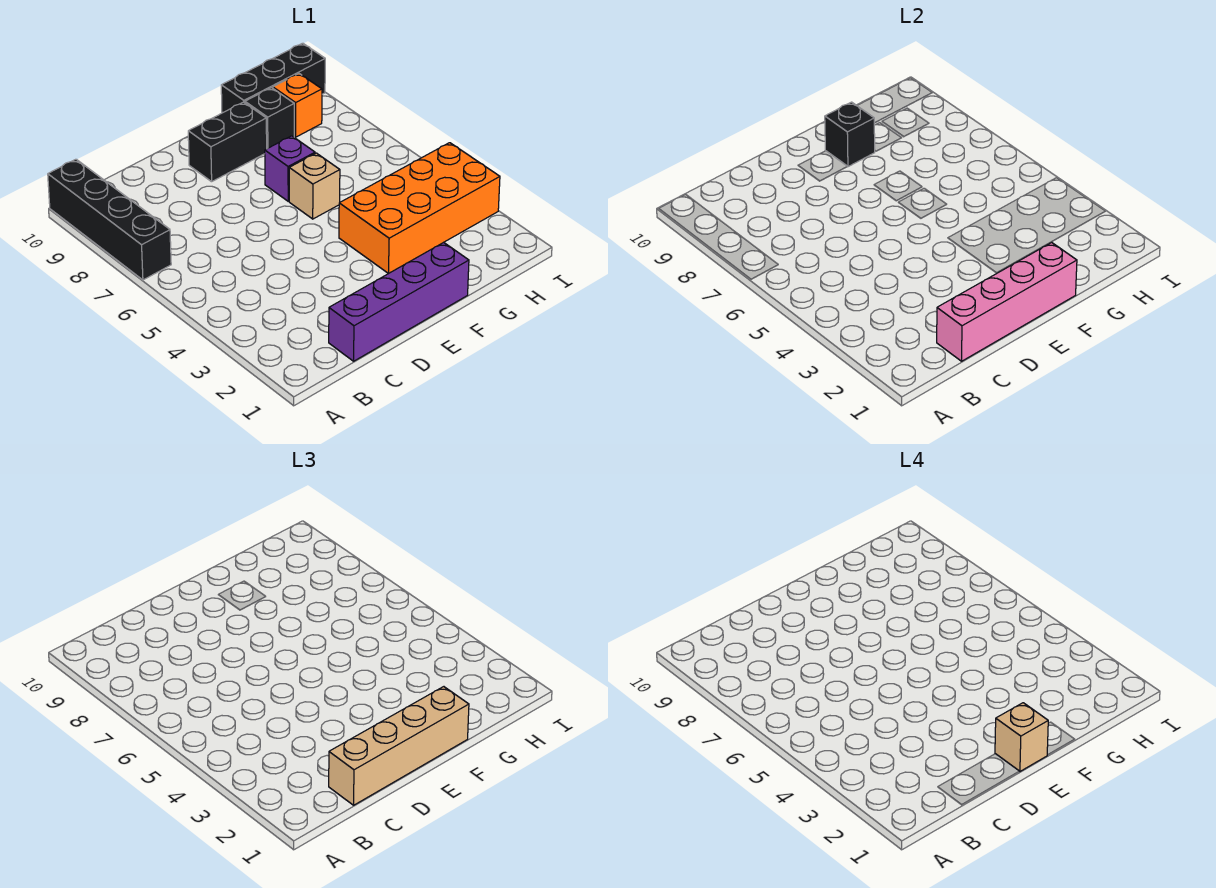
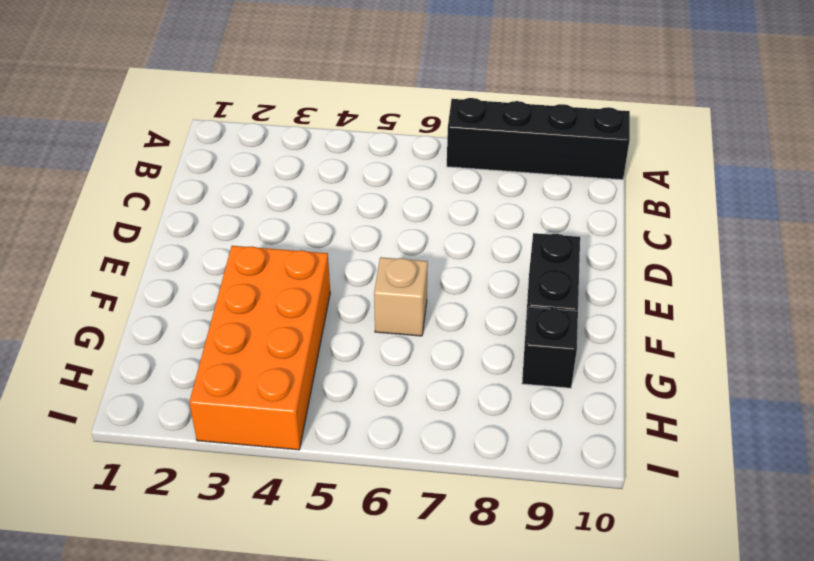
none -> purple brick C1:F1 level 1
none -> purple brick F7 level 1
none -> black brick G10:I10 level 1

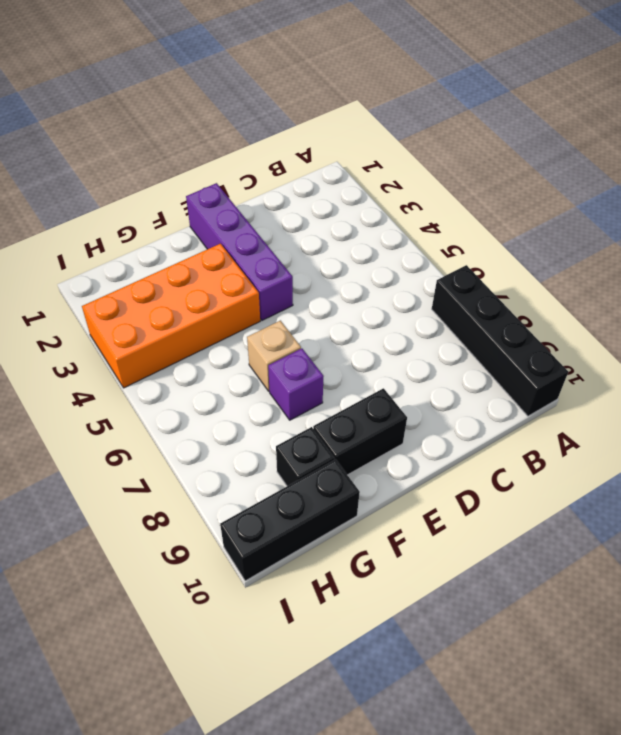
purple brick E1:E4 level 1 -> purple brick C1:F1 level 1
none -> orange brick H9 level 1
none -> pink brick C1:F1 level 2
none -> black brick F9 level 2

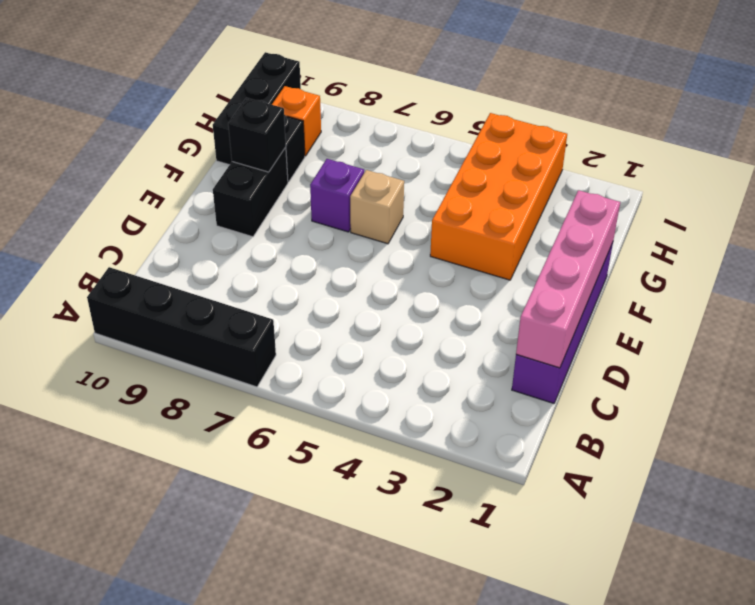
none -> tan brick C1:F1 level 3
none -> tan brick E1 level 4

